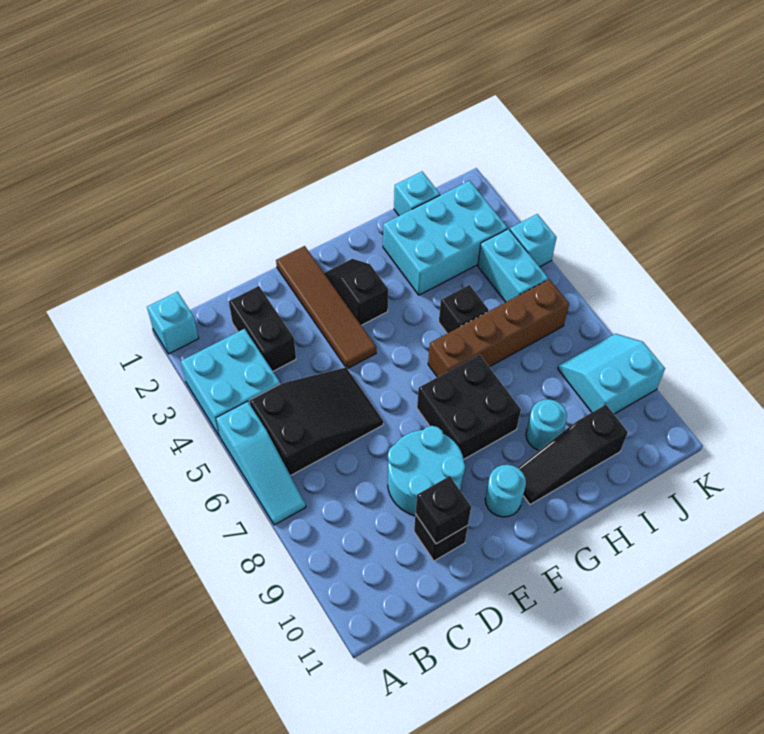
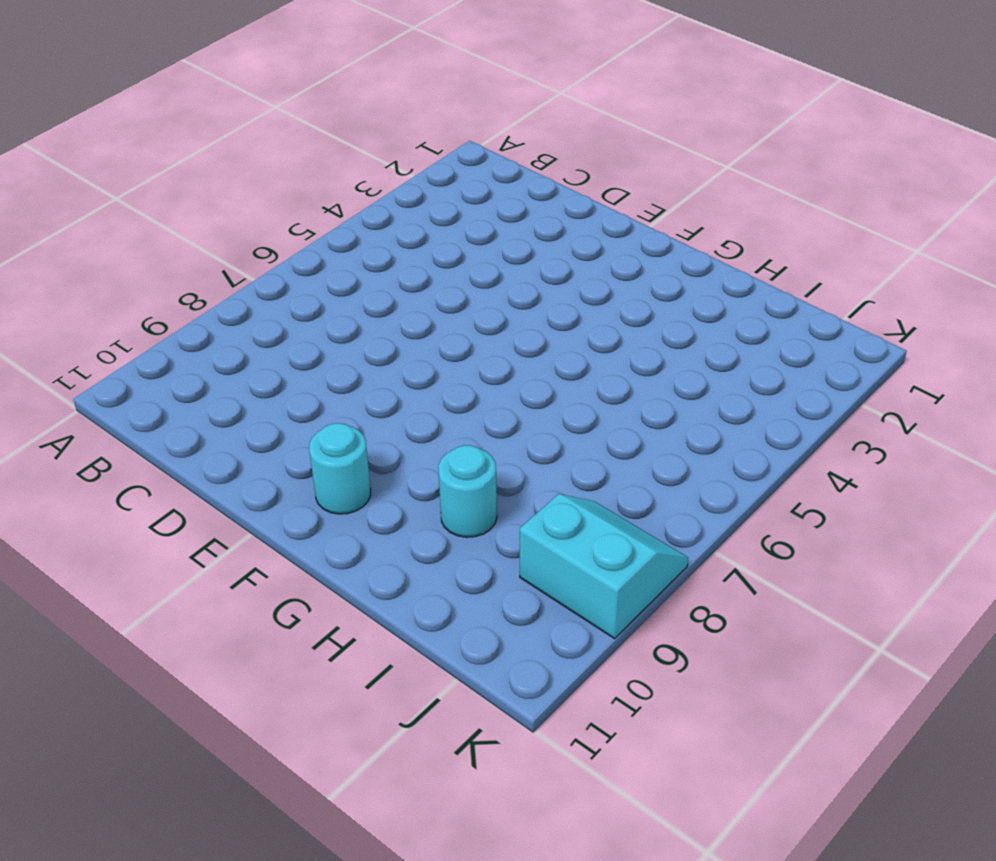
none -> cyan brick A1 level 1
none -> cyan brick A3:B4 level 1
none -> cyan slope A5:A7 level 1 top 5

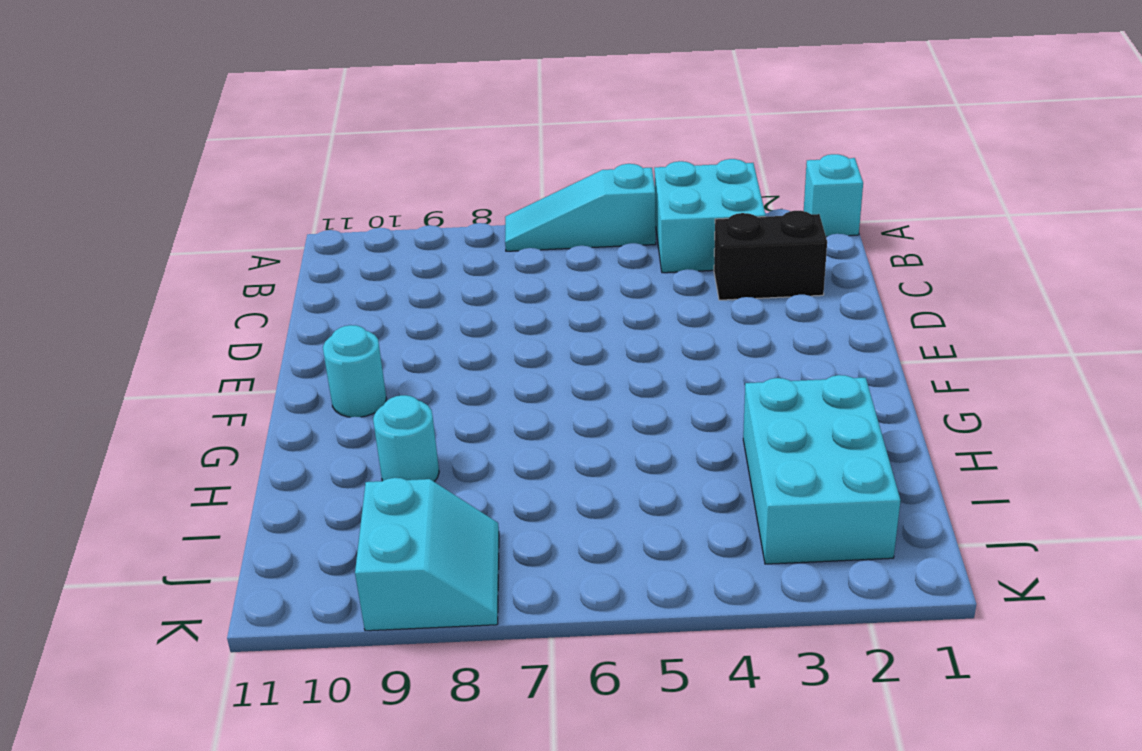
none -> black slope B5:D6 level 1 top B
none -> cyan round brick D8:E9 level 1
none -> black brick D10 level 1

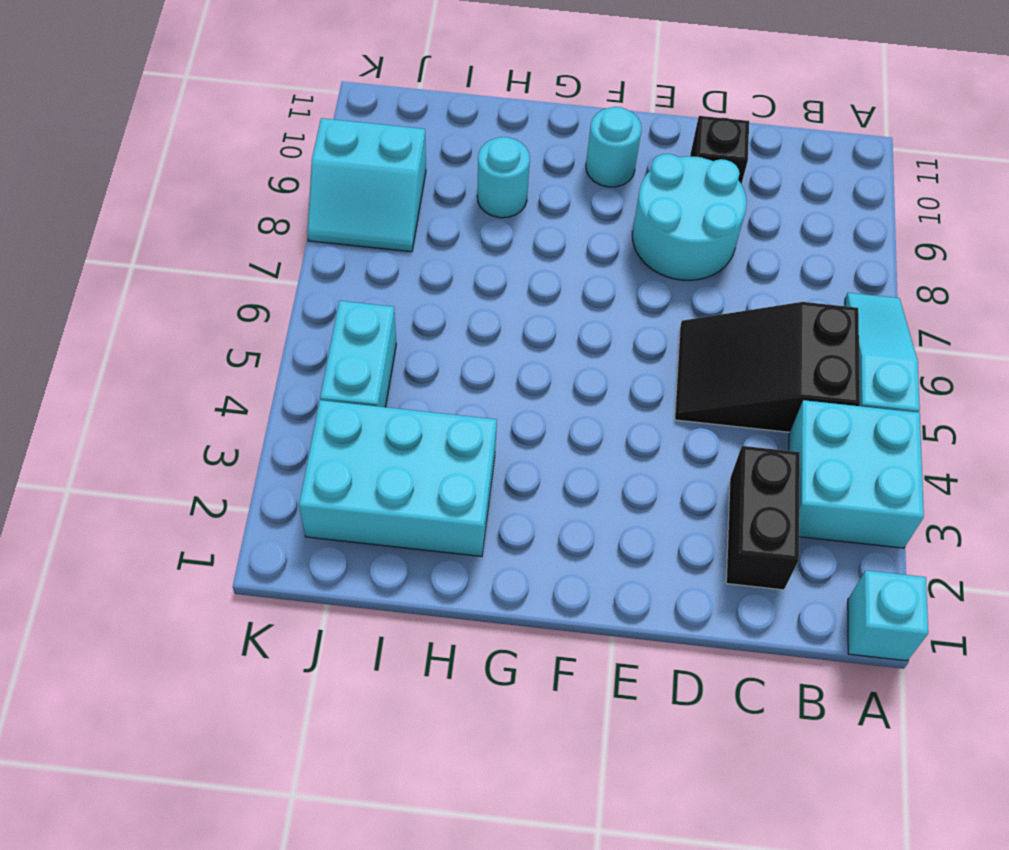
none -> brown tile E1:E4 level 1
none -> black slope F2:F3 level 1 top 3
none -> black brick F7:G8 level 1

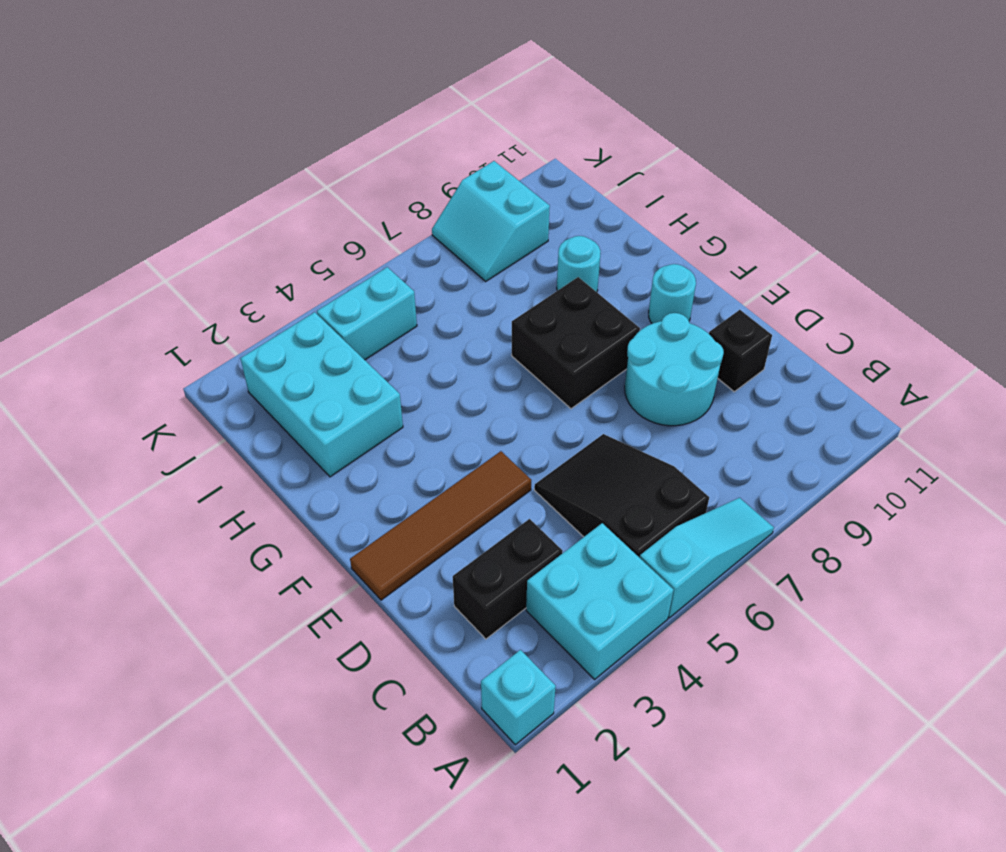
none -> black slope F2:F3 level 1 top 3
none -> brown brick G6:J6 level 1
none -> black slope G10:I10 level 1 top I

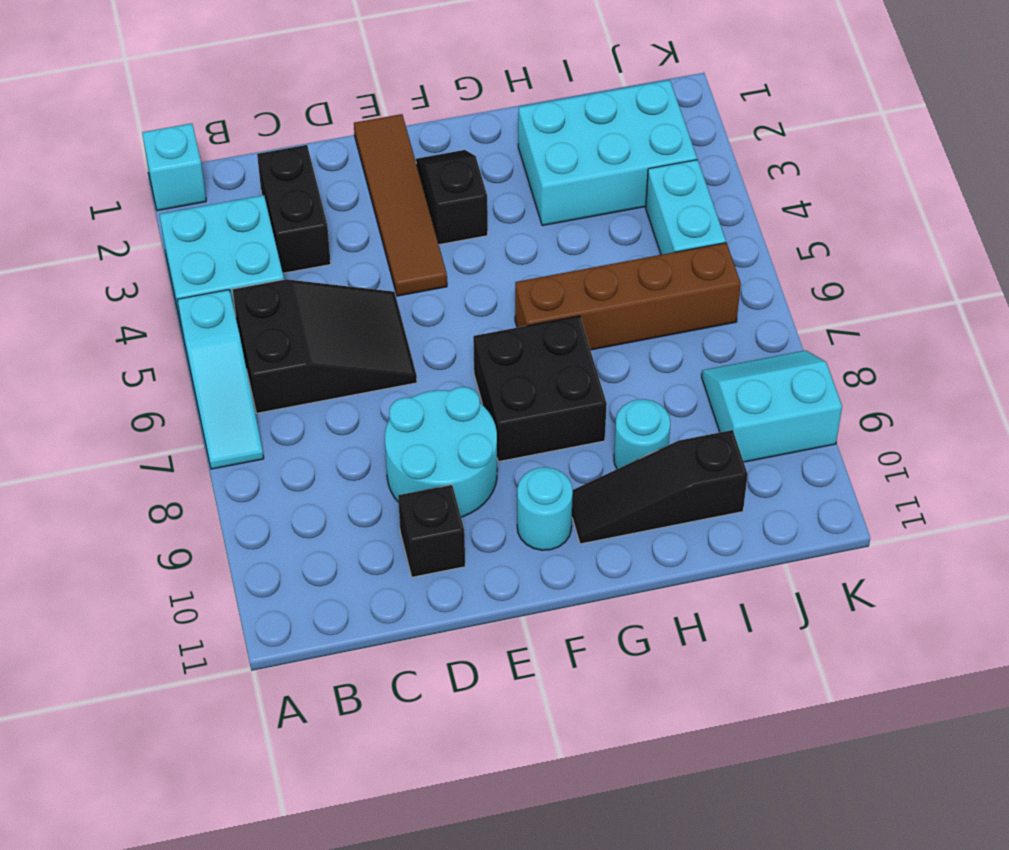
none -> black brick H5 level 1
none -> cyan brick I1 level 1
none -> cyan brick K4 level 1

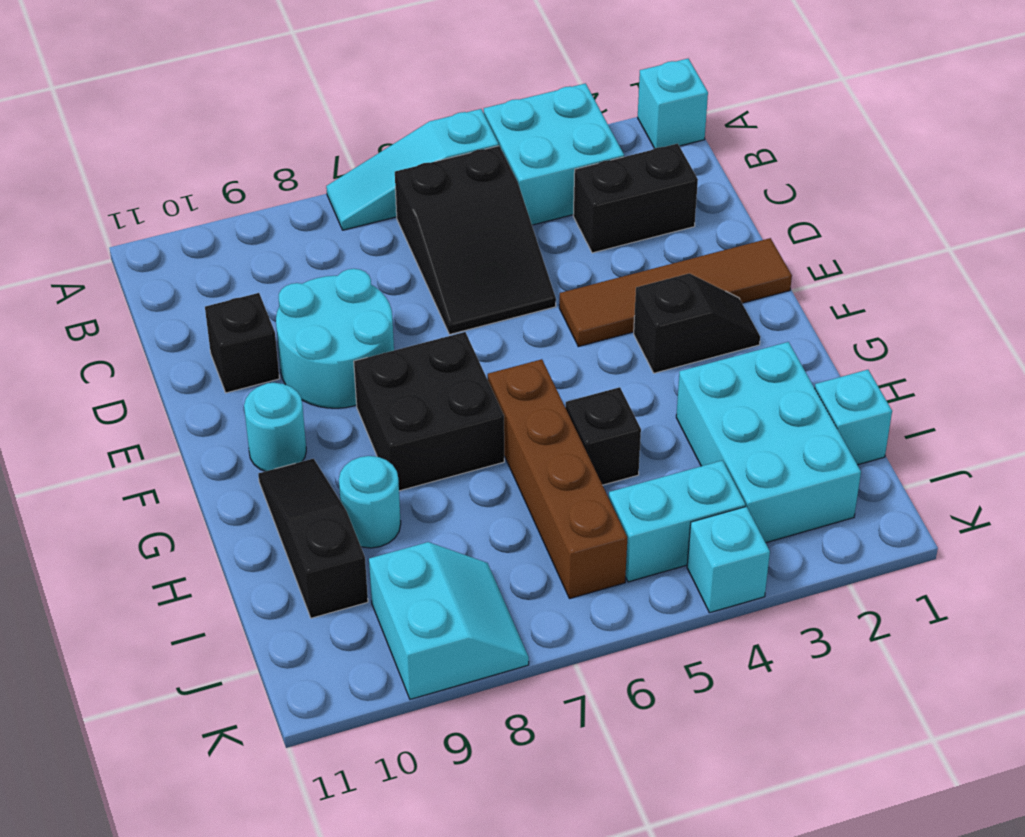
none -> black brick D10 level 2

